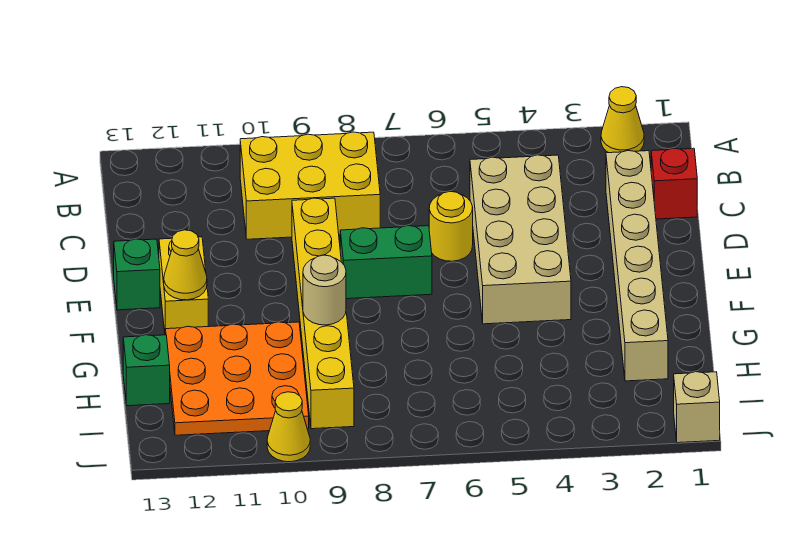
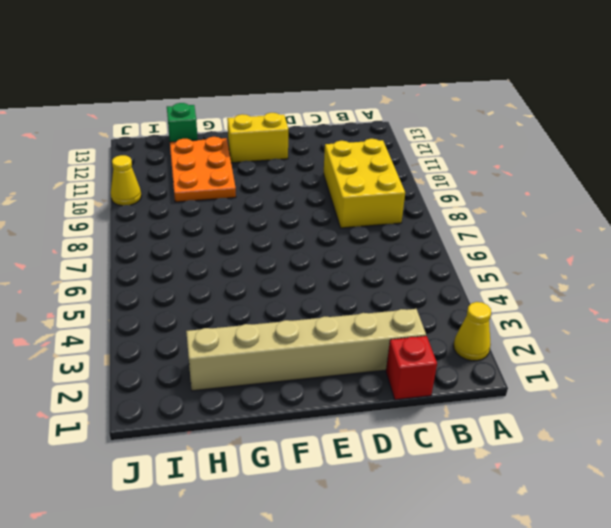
orange plate G10:H12 level 1 -> orange plate G10:I12 level 1
none -> tan brick C4:F5 level 1
none -> yellow round brick D6 level 1
none -> yellow brick D9:I9 level 1

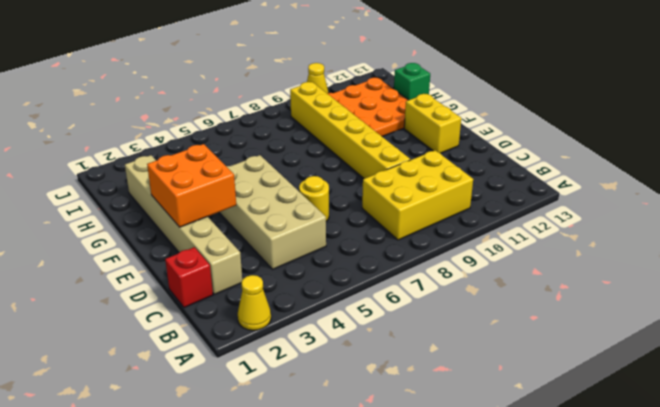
orange brick E2:F3 level 2 -> none
none -> green brick E7:E8 level 1
none -> green brick E13 level 1
none -> tan brick J1 level 1

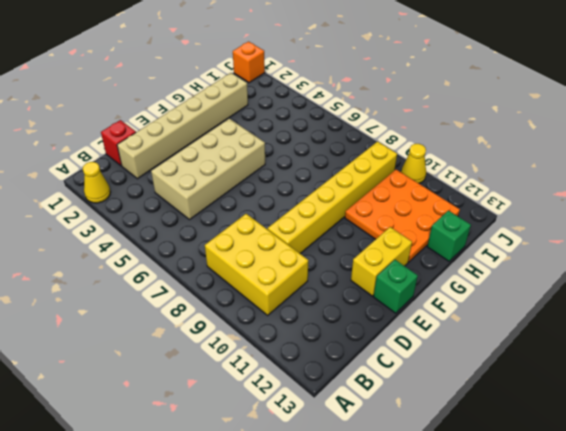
orange brick J1 level 1 -> tan brick J1 level 1
none -> yellow round brick D6 level 1
none -> green brick E7:E8 level 1
none -> yellow cone F12 level 2

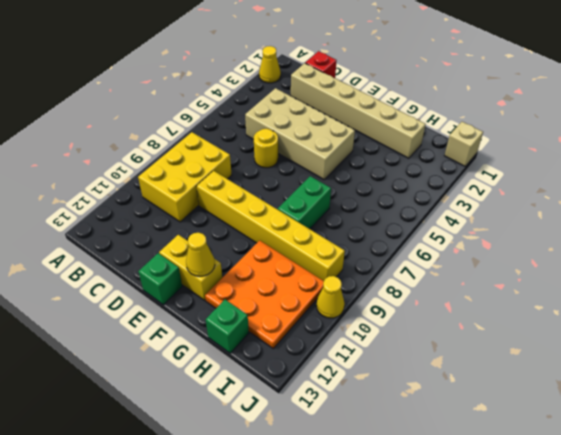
green brick G7:G8 level 1 -> green brick E7:E8 level 1
none -> tan round brick G9 level 2

